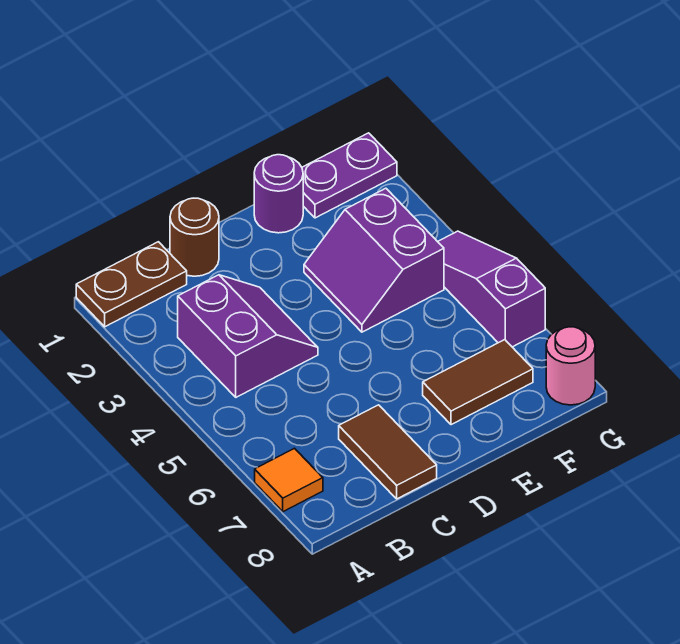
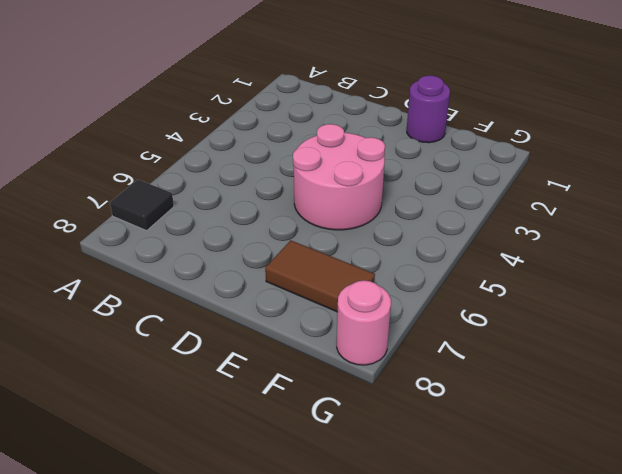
black tile A7 level 1 -> orange tile A7 level 1
pink round brick D4:E5 level 1 -> purple slope E3:F4 level 1 top F
none -> brown plate A1:B1 level 1
none -> purple slope B3:C4 level 1 top B

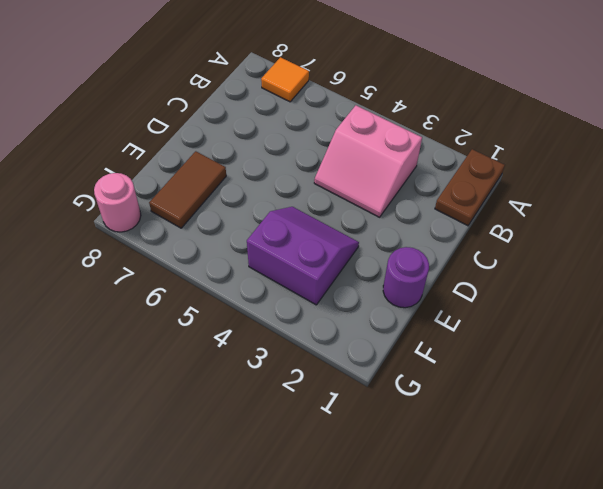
pink slope B3:C4 level 1 top B -> purple slope B3:C4 level 1 top B
none -> brown round brick C1 level 1
none -> brown tile C7:C8 level 1

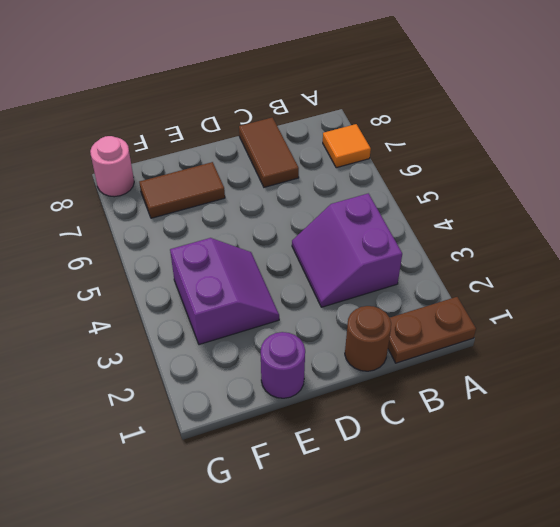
none -> purple plate F1:G1 level 1
none -> purple slope G4:G6 level 1 top 6

